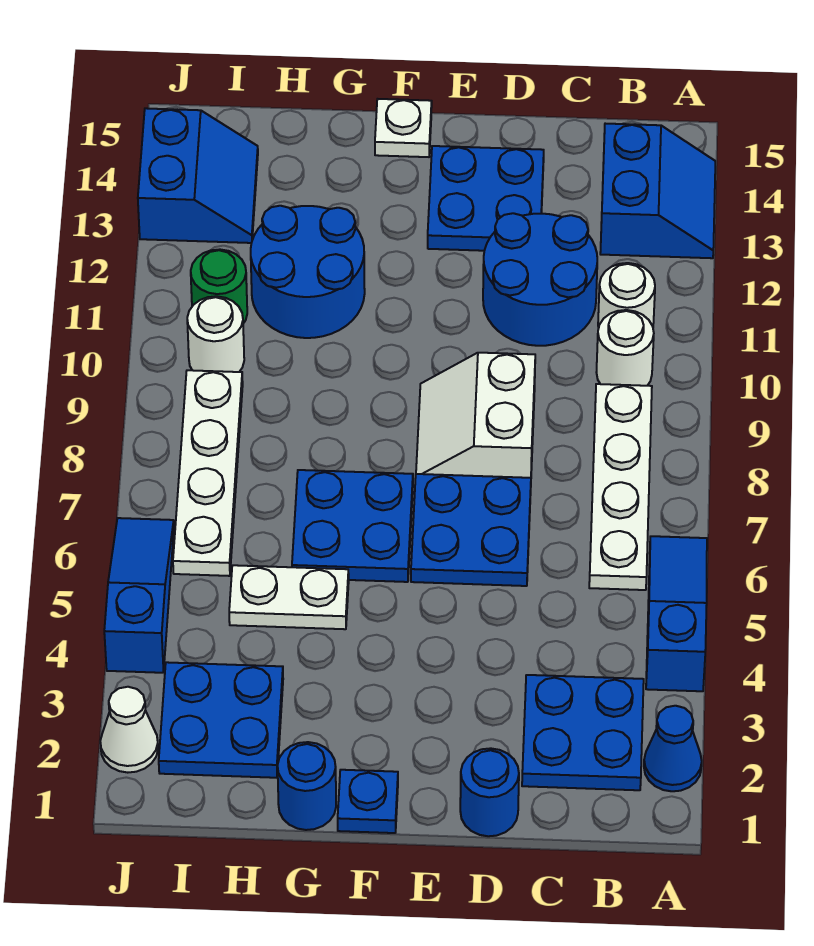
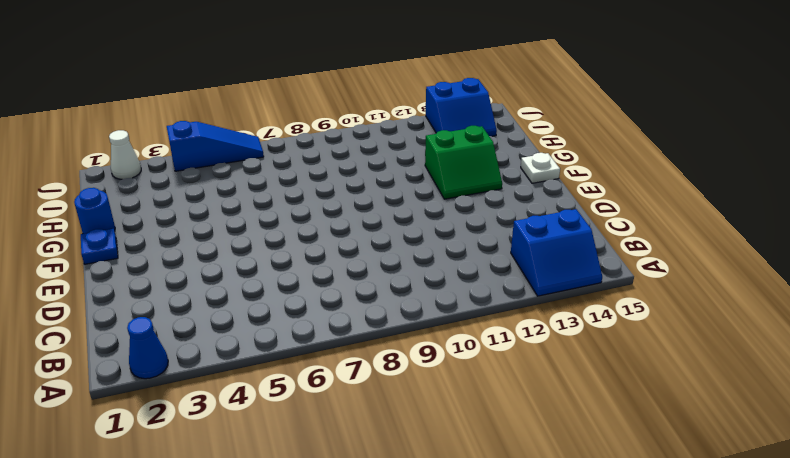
green slope F12:G13 level 1 top G -> blue round brick G11:H12 level 1
none -> blue slope A4:A6 level 1 top 4
none -> blue plate B2:C3 level 1
none -> white plate B6:B9 level 1

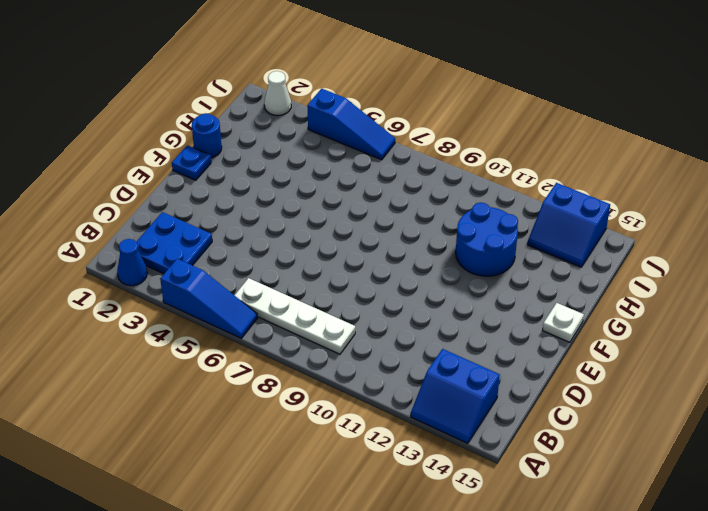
none -> white round brick B10 level 1
none -> white round brick B11 level 1
none -> blue round brick C11:D12 level 1

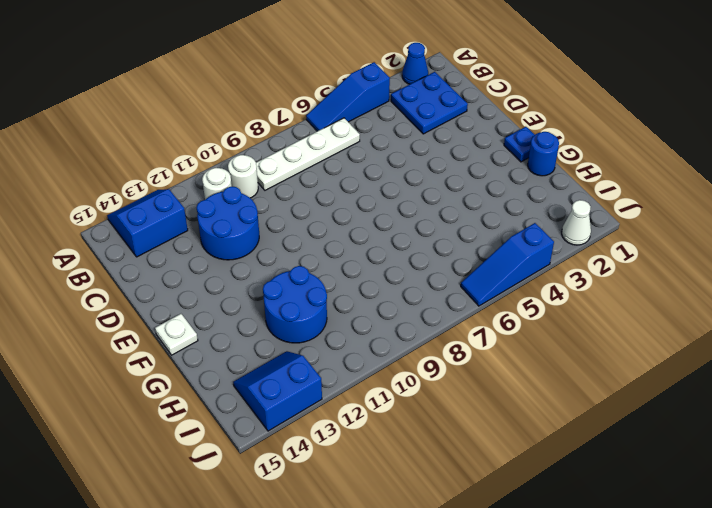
none -> blue round brick D1 level 1
none -> blue plate D6:E7 level 1
none -> white slope D8:E9 level 1 top D

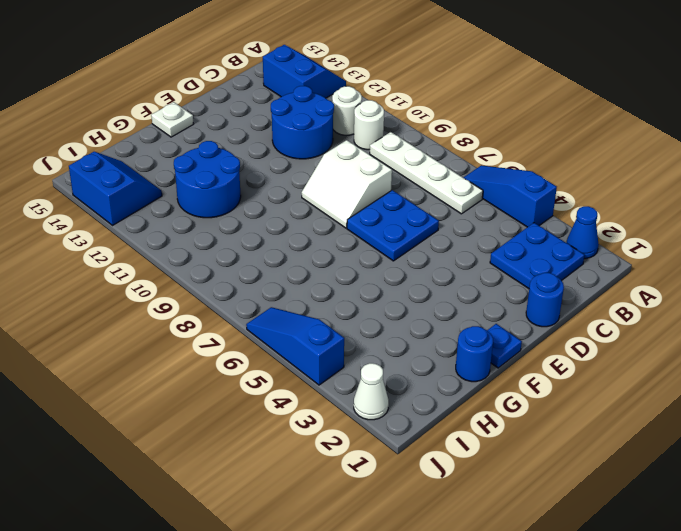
none -> blue plate D13:E14 level 1
none -> blue plate F6:G7 level 1
none -> white plate G5:H5 level 1

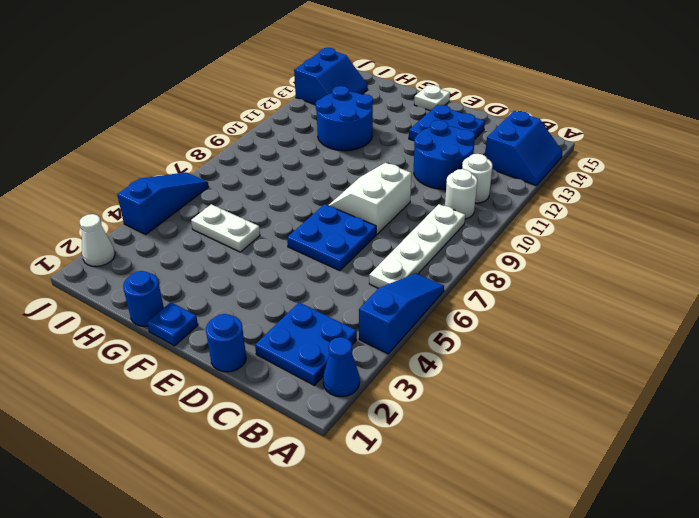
none -> blue plate F6:G7 level 1
none -> blue plate H2:I3 level 1
none -> white plate I6:I9 level 1

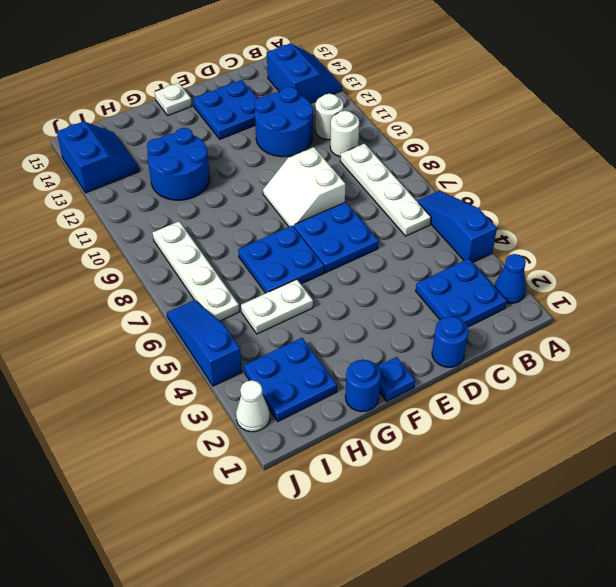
none -> white round brick I10 level 1
none -> green round brick I11 level 1

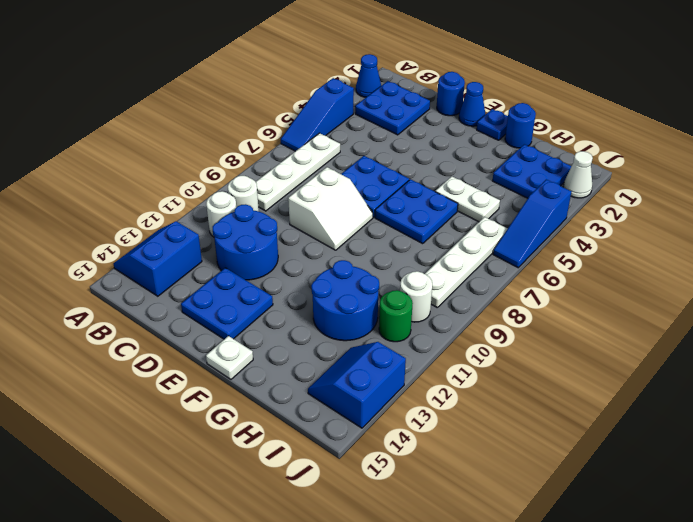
blue cone E1 level 1 -> none

